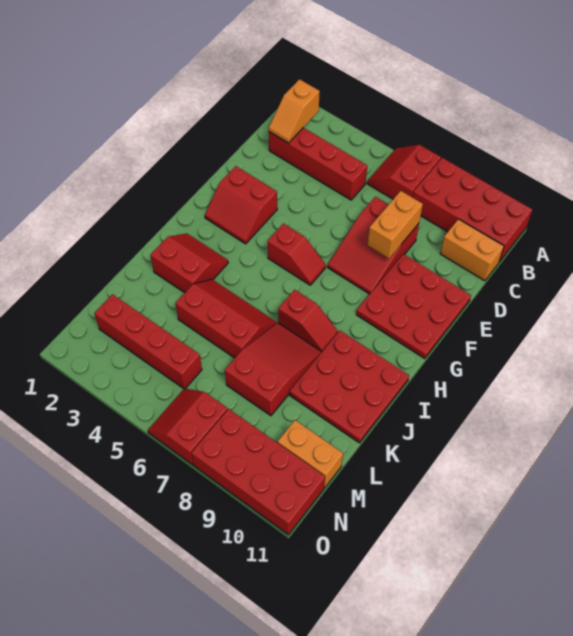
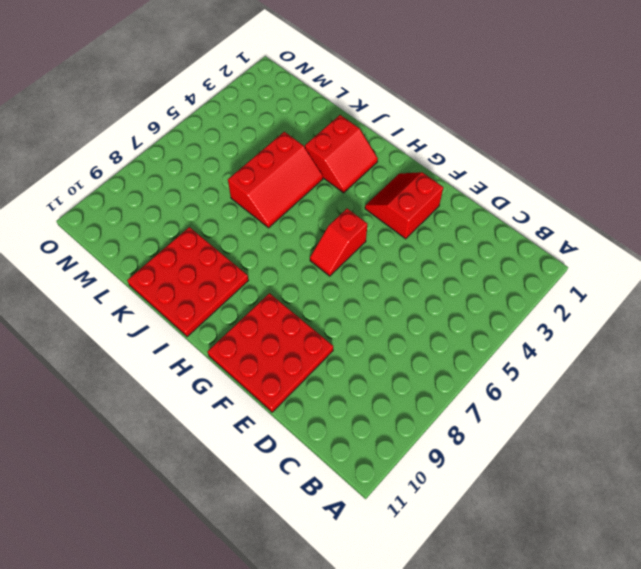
none -> red slope A6:B7 level 1 top 7
none -> red brick A8:B11 level 1
none -> red brick C2:C5 level 1

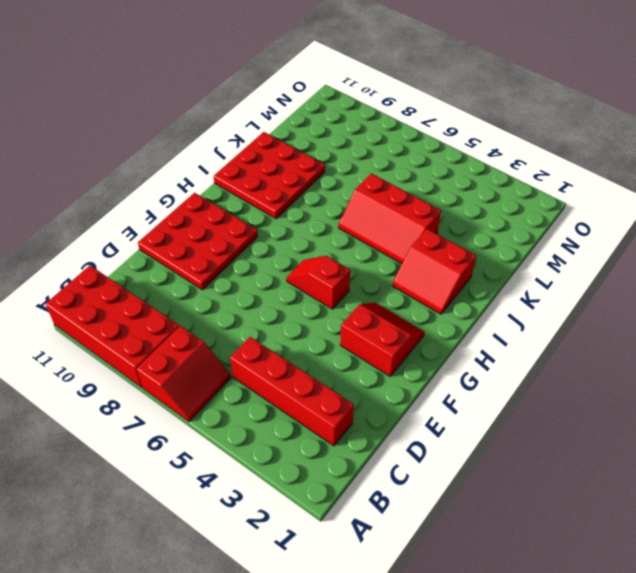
none -> orange brick C10:C11 level 1
none -> red slope D7:F8 level 1 top D
none -> red slope I7:I8 level 1 top 7

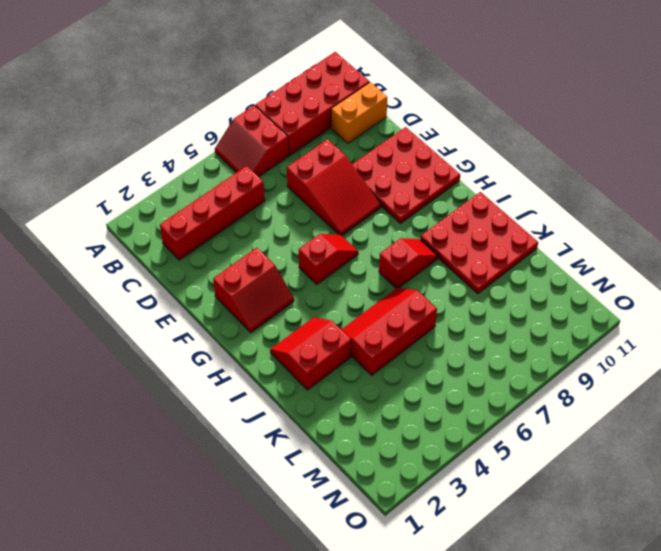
none -> red slope J7:L8 level 1 top L
none -> red brick M2:M5 level 1
none -> orange brick M10:M11 level 1

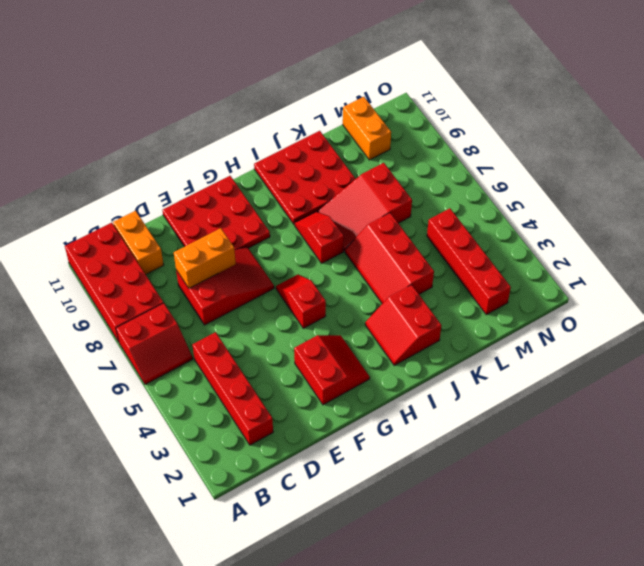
none -> red slope N6:O7 level 1 top 7
none -> red brick N8:O11 level 1
none -> orange slope B2:C2 level 2 top B

